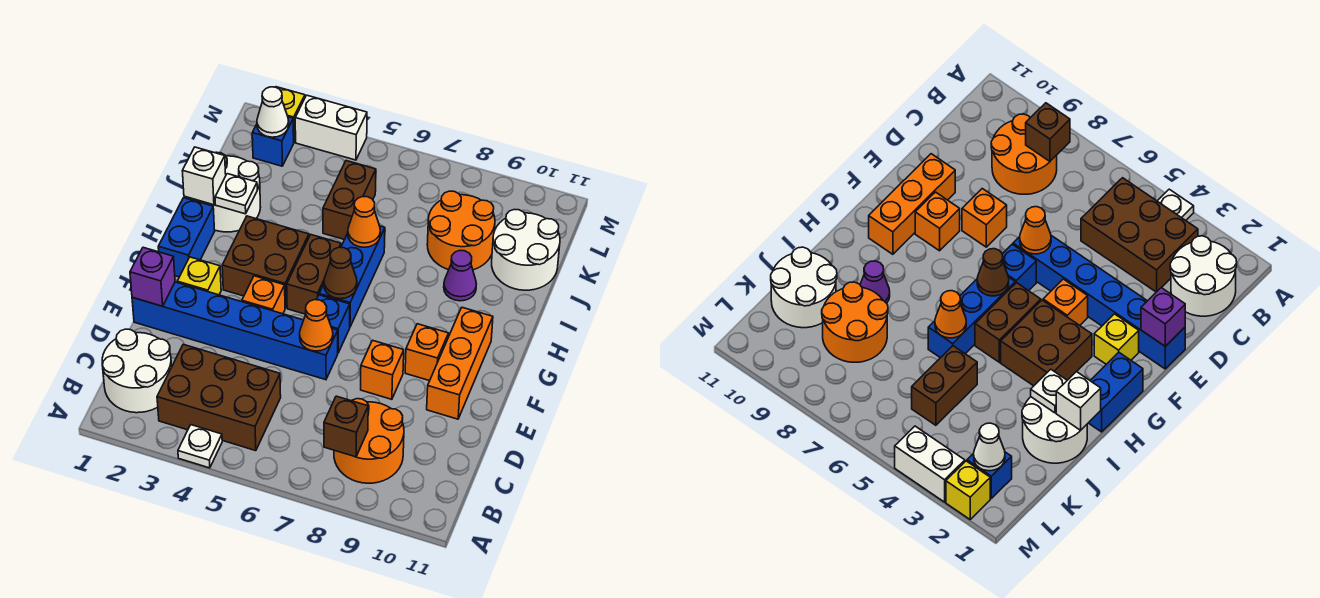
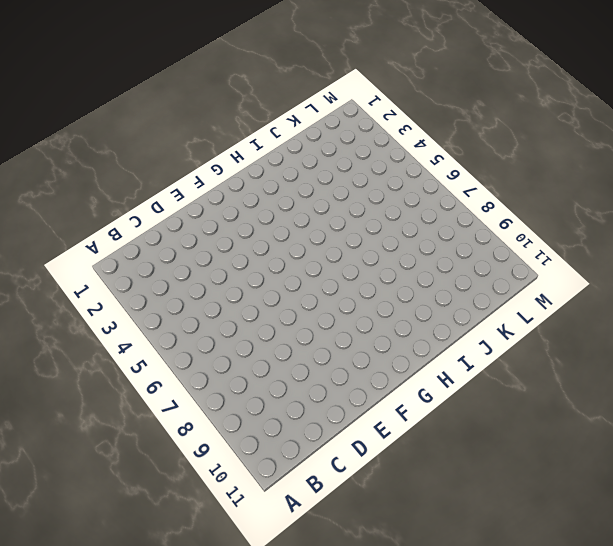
none -> white plate A4 level 1
none -> white round brick B1:C2 level 1
none -> brown brick B3:C5 level 1
none -> orange round brick B8:C9 level 1

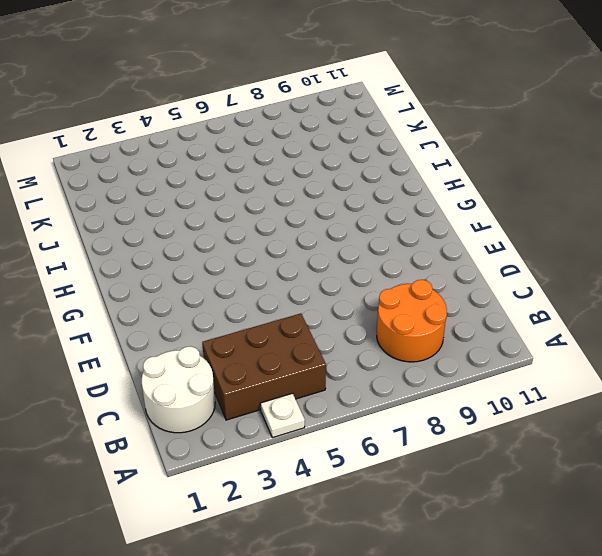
none -> blue brick E1:E6 level 1
none -> orange brick E8 level 1
none -> orange brick E10:G10 level 1
none -> yellow brick F2 level 1

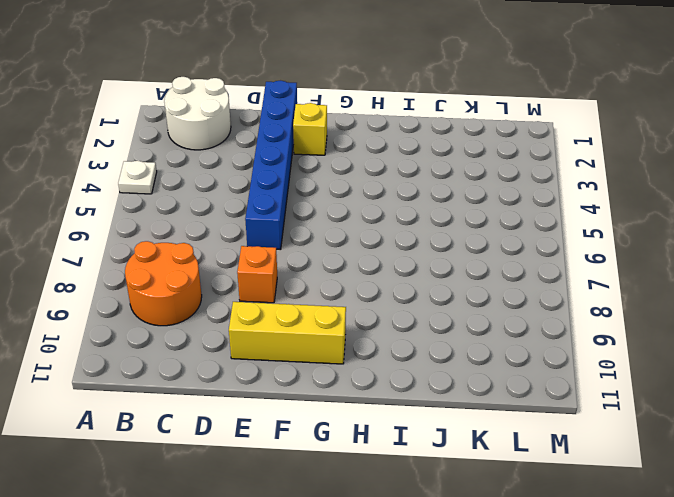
yellow brick E10:G10 level 1 -> orange brick E10:G10 level 1
none -> brown brick B3:C5 level 1
none -> orange brick F4 level 1
none -> blue brick F6 level 1
none -> orange brick F9 level 1

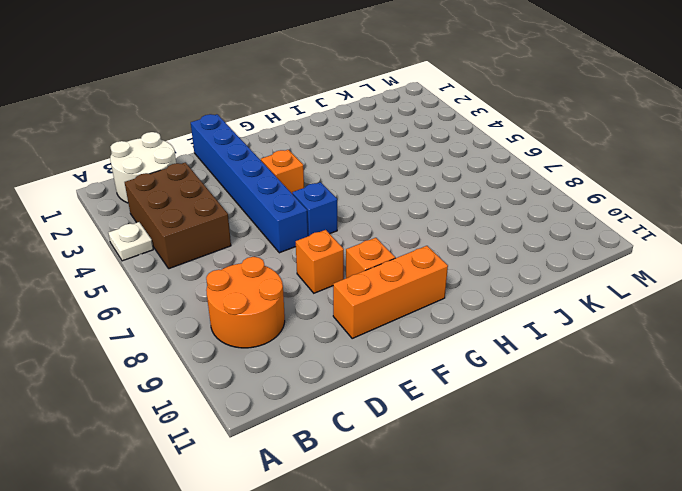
none -> yellow brick F2 level 1
none -> blue brick G1:H1 level 1
none -> brown brick G3:H4 level 1
none -> brown brick G5:H5 level 1

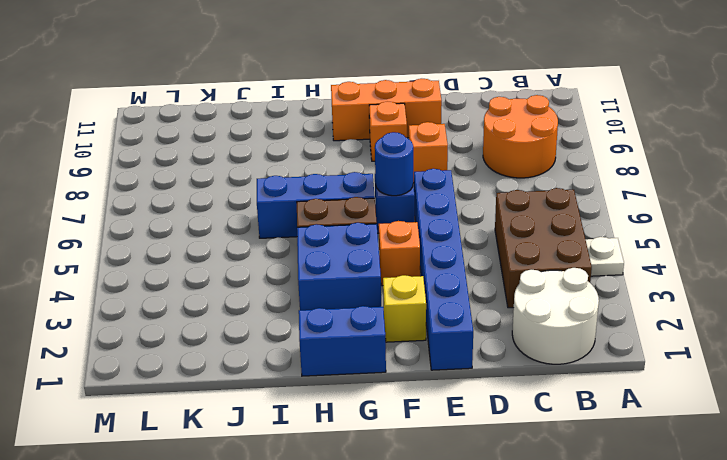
blue round brick F6 level 2 -> none
blue brick G3:H4 level 1 -> brown brick G3:H4 level 1
none -> white round brick I1:J2 level 1
none -> purple cone I9 level 1
none -> brown brick J5:K5 level 1
none -> orange round brick J8:K9 level 1

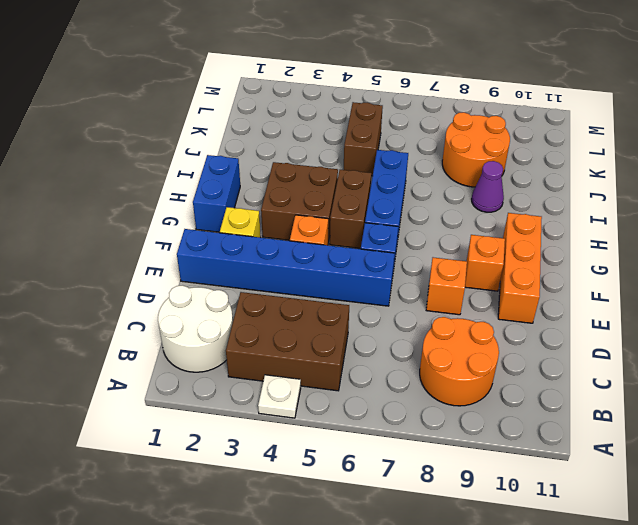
none -> white round brick I1:J2 level 1
none -> white round brick J10:K11 level 1
none -> blue brick L2 level 1
none -> yellow brick M2 level 1

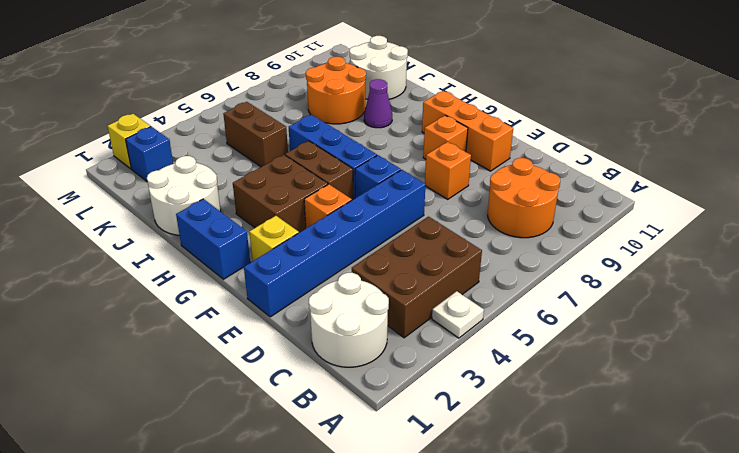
none -> white brick M3:M4 level 1
none -> brown brick B8 level 2
none -> purple brick E1 level 2
none -> orange cone E6 level 2

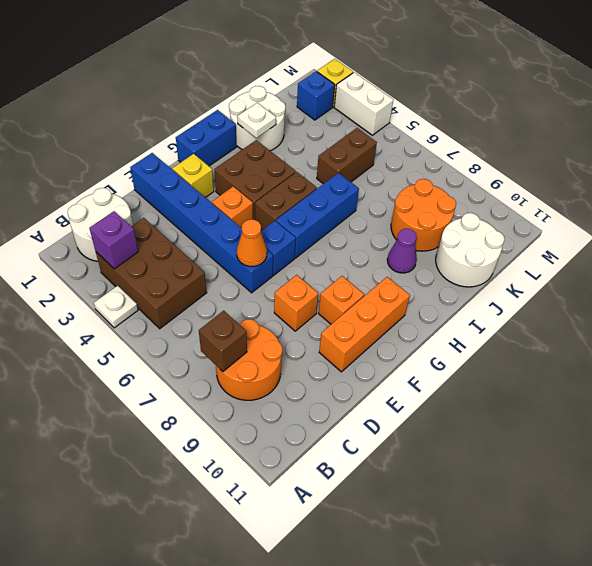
purple brick B3 level 2 -> purple brick E1 level 2
none -> brown cone G6 level 2
none -> white brick I1 level 2
none -> orange cone I6 level 2
none -> white cone L2 level 2

